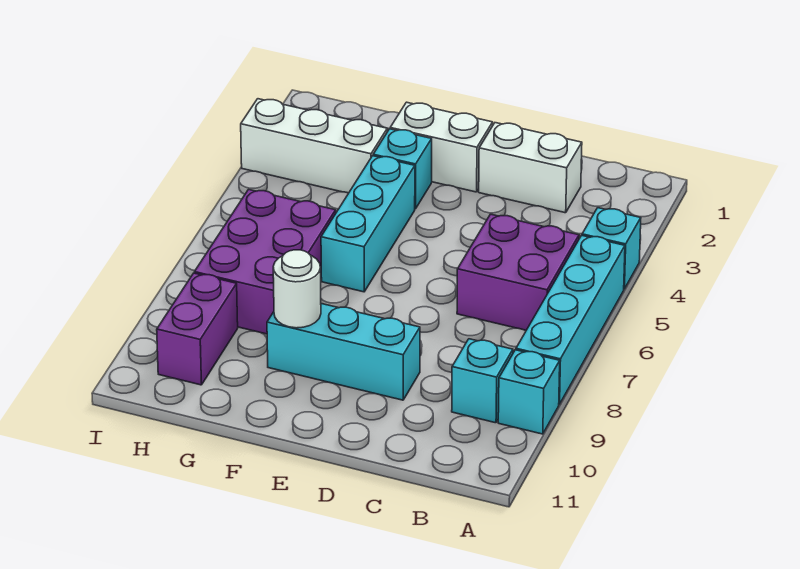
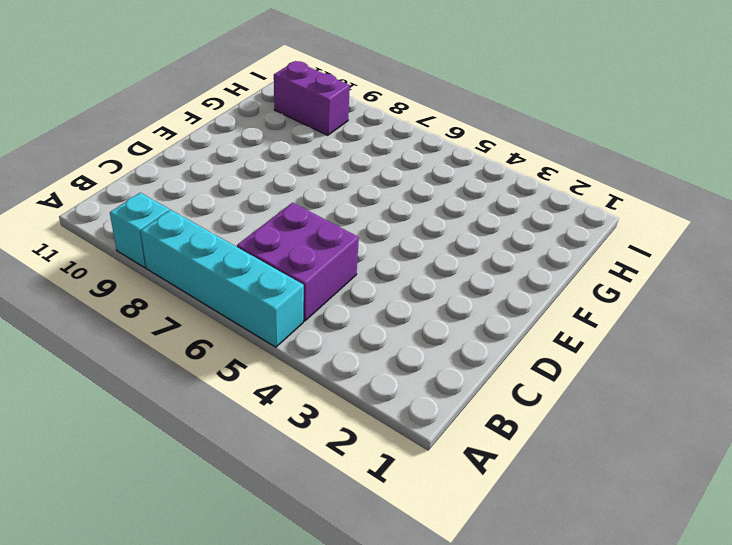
none -> cyan brick A4 level 1
none -> cyan brick B9 level 1
none -> white brick C2:D2 level 1

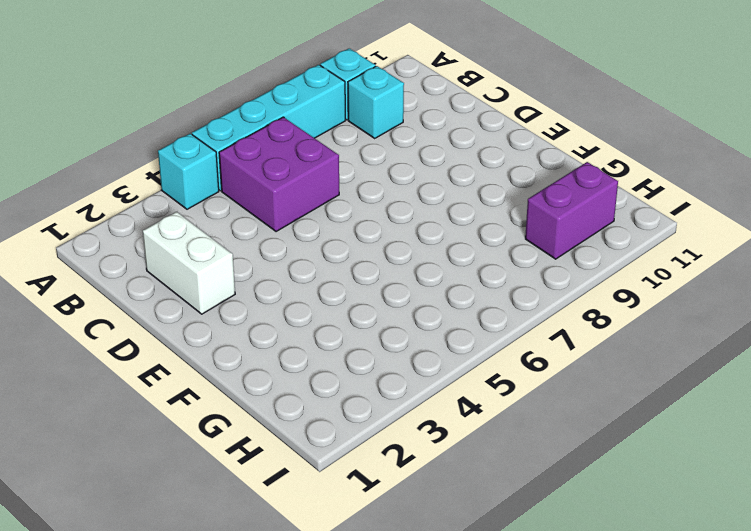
none -> cyan brick D9:F9 level 1
none -> white brick E2:F2 level 1
none -> cyan brick F3 level 1

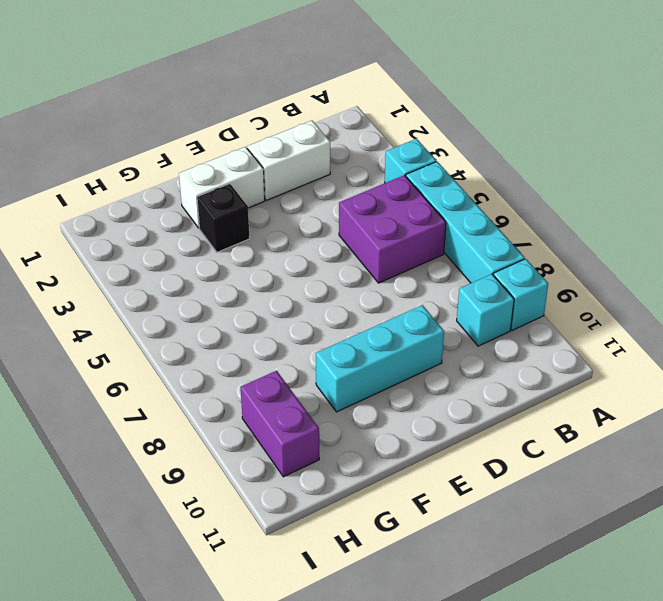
black brick F3 level 1 -> cyan brick F3 level 1
none -> cyan brick F4:F6 level 1
none -> white brick G3:I3 level 1
none -> purple brick G6:H8 level 1

